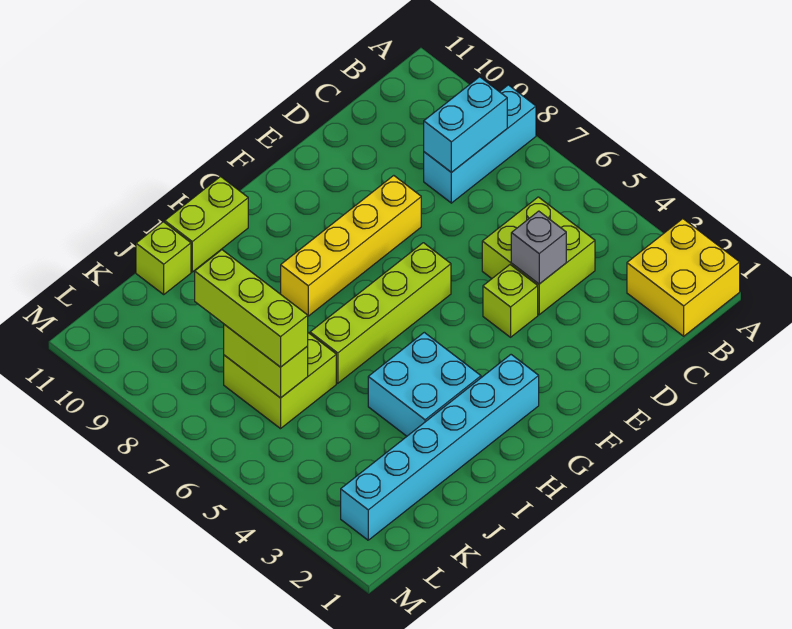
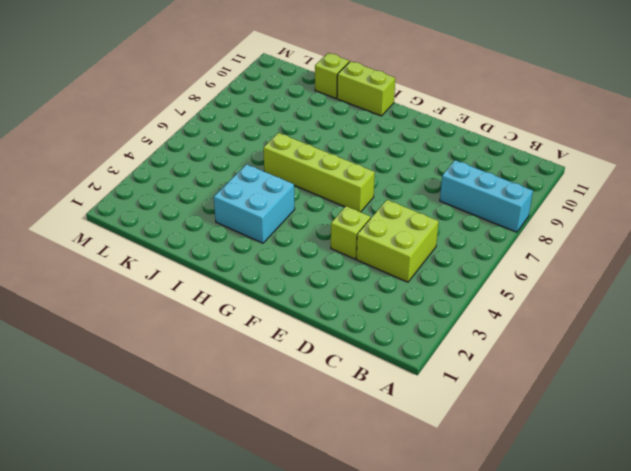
none -> yellow brick A1:B2 level 1
none -> yellow brick E8:H8 level 1
none -> cyan brick G2:L2 level 1

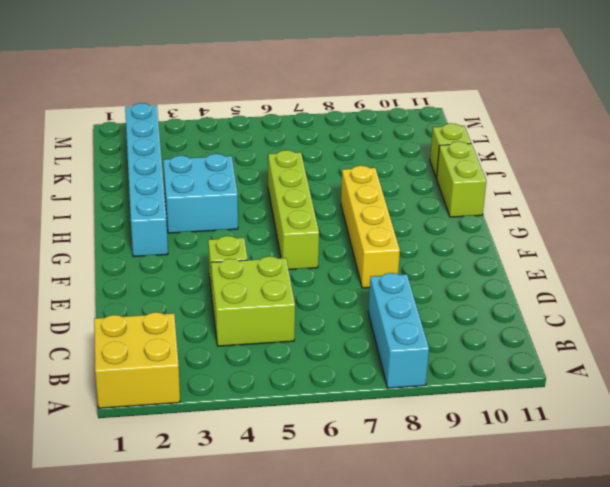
none -> lime brick J6:K7 level 1
none -> cyan brick B8:C8 level 2
none -> grey brick D4 level 2

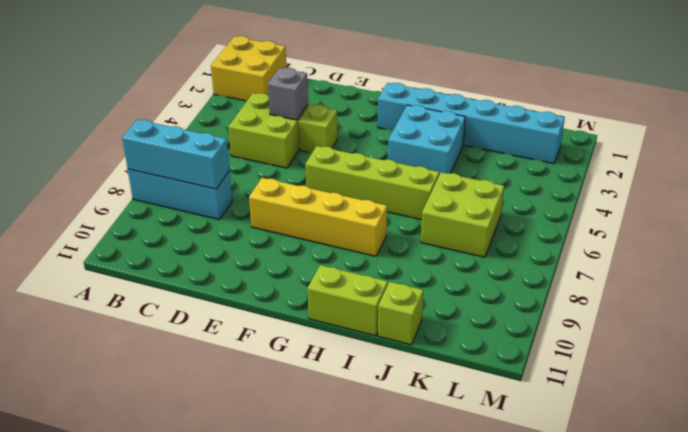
cyan brick A8:C8 level 2 -> cyan brick B8:C8 level 2
none -> lime brick K6:K7 level 2
none -> lime brick K6:K8 level 3

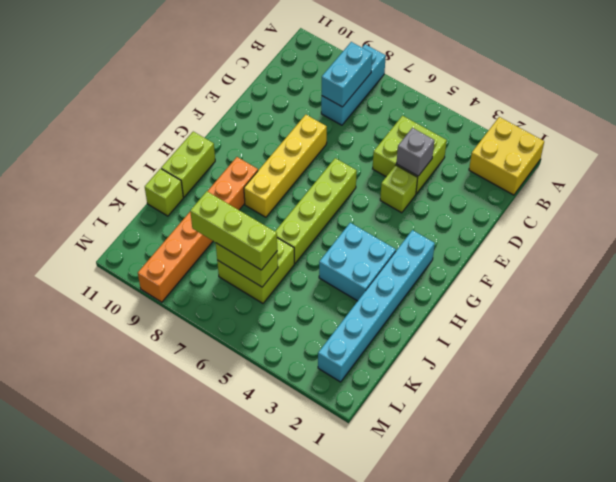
orange brick H9:M9 level 1 -> none

